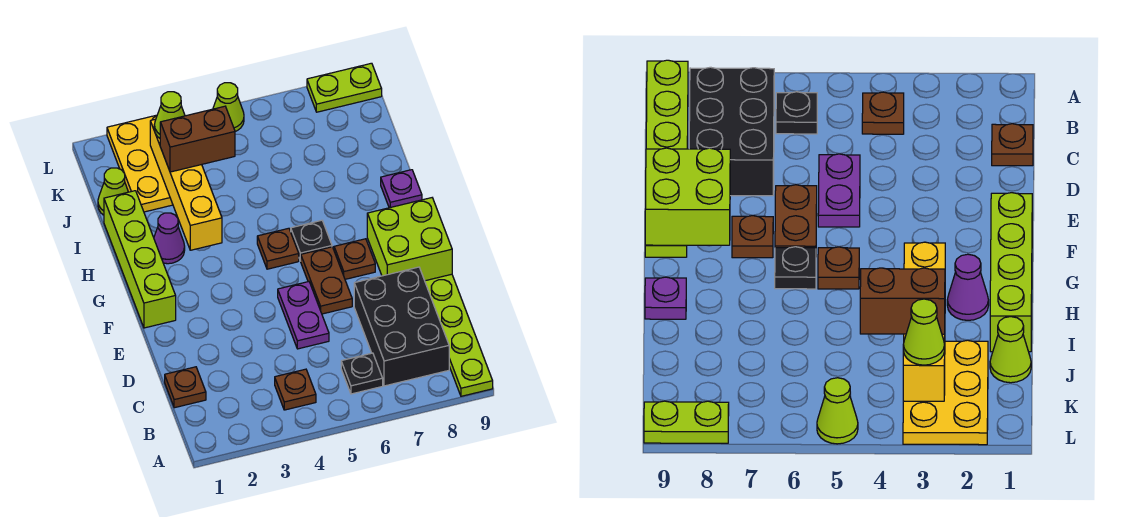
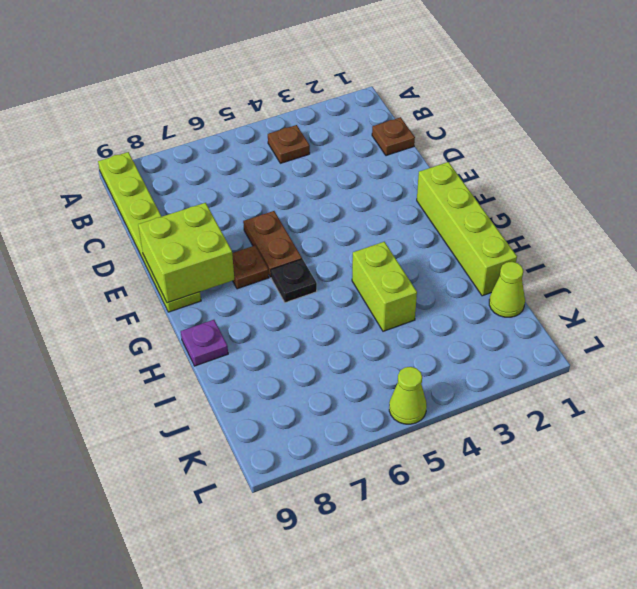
lime brick H4:I4 level 1 -> none
none -> black plate B6 level 1
none -> black brick B7:D8 level 1
none -> purple plate D5:E5 level 1

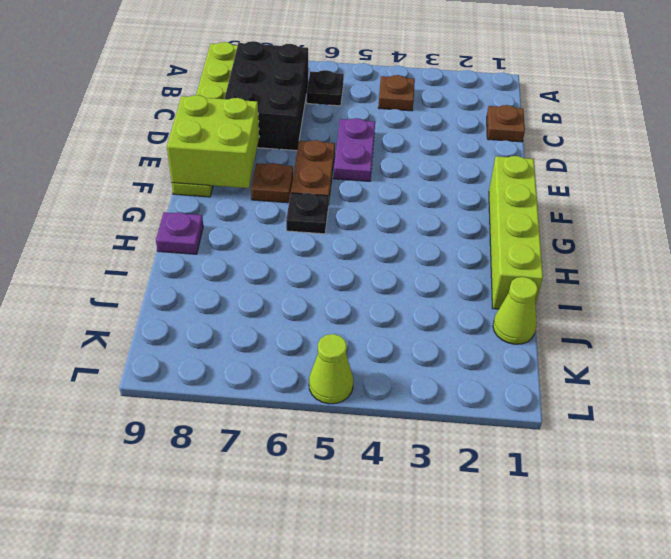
none -> brown plate G5 level 1
none -> purple cone H2 level 1
none -> yellow plate J2:L3 level 1

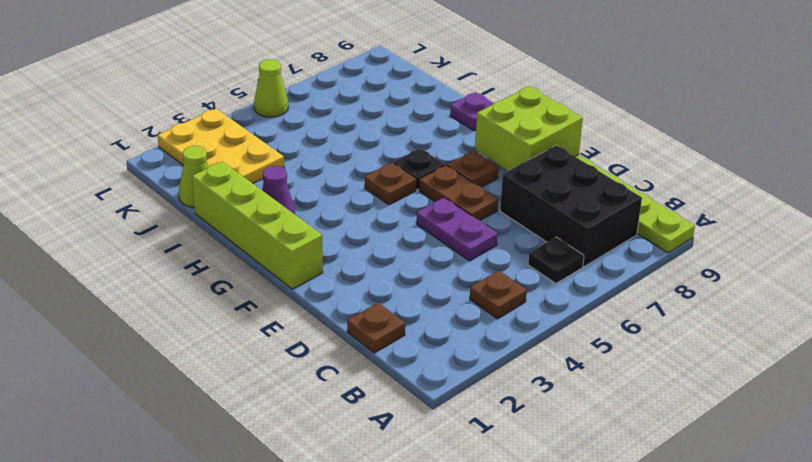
none -> lime plate L8:L9 level 1
none -> yellow brick H3:K3 level 2
none -> brown brick J3:J4 level 3

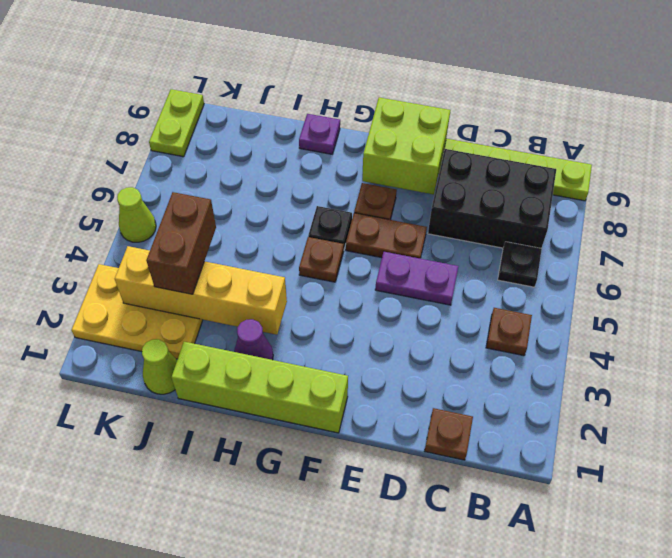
none -> lime cone K3 level 3

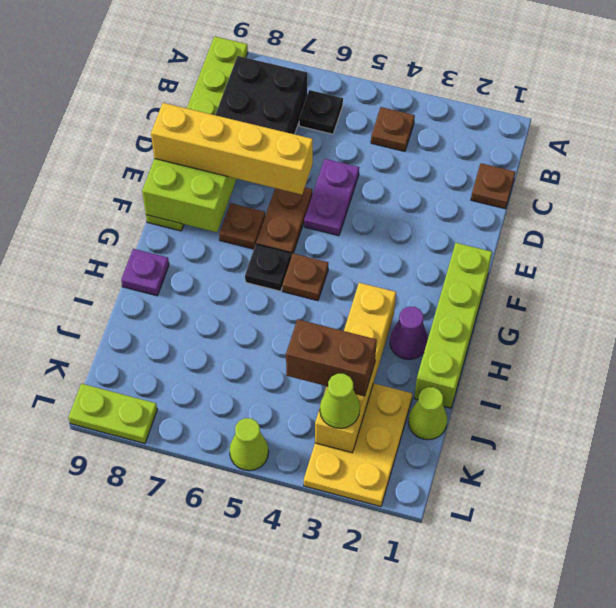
yellow brick E6:E9 level 3 -> none

